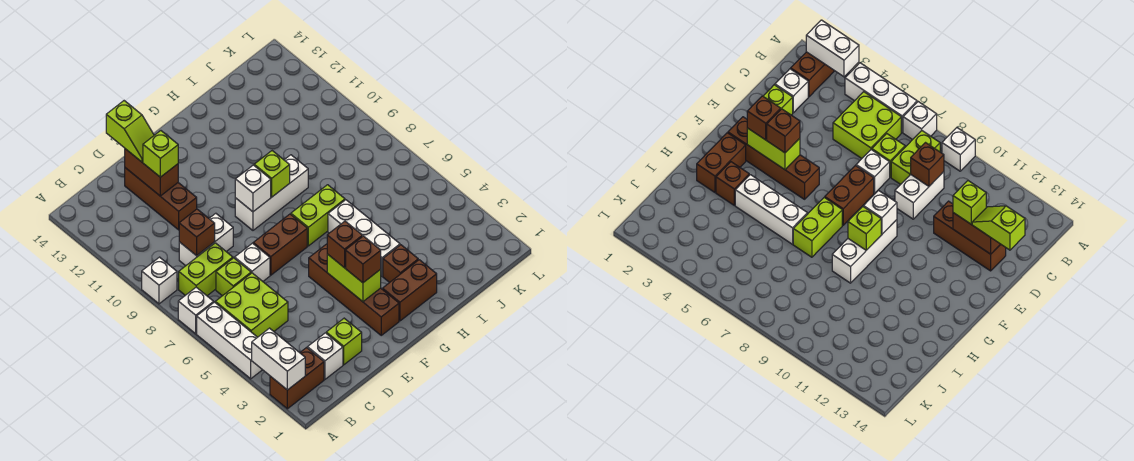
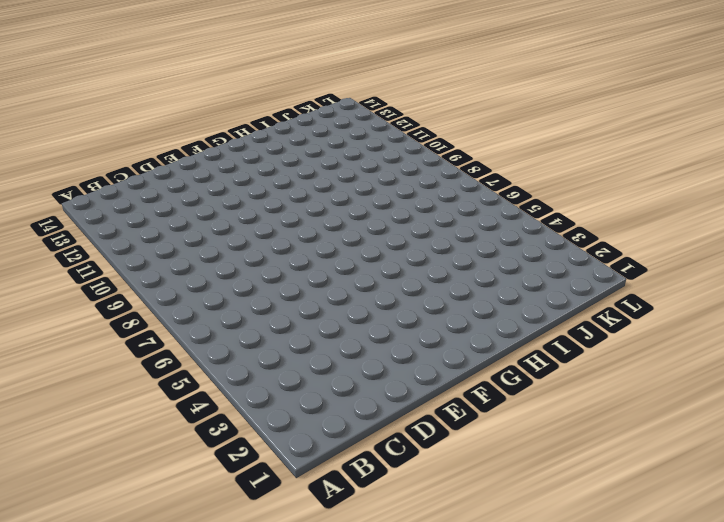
none -> brown brick A2:B2 level 1
none -> white brick A4:A6 level 1
none -> white brick A7 level 1

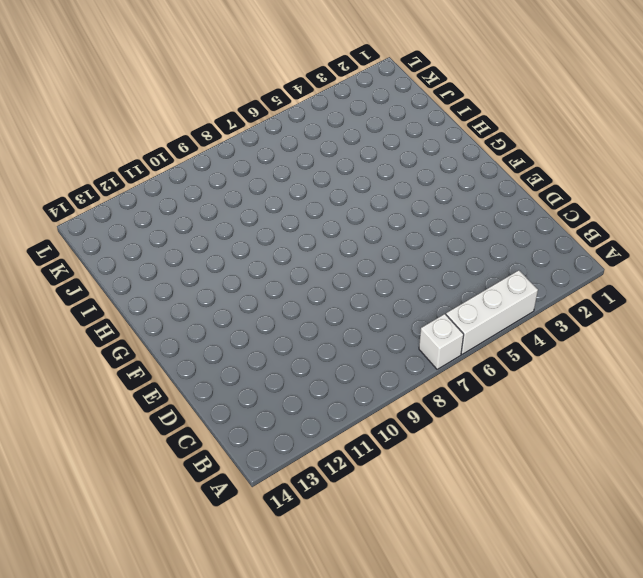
none -> brown brick A2:B2 level 1
none -> white brick A9 level 1
none -> lime brick B5:C6 level 1

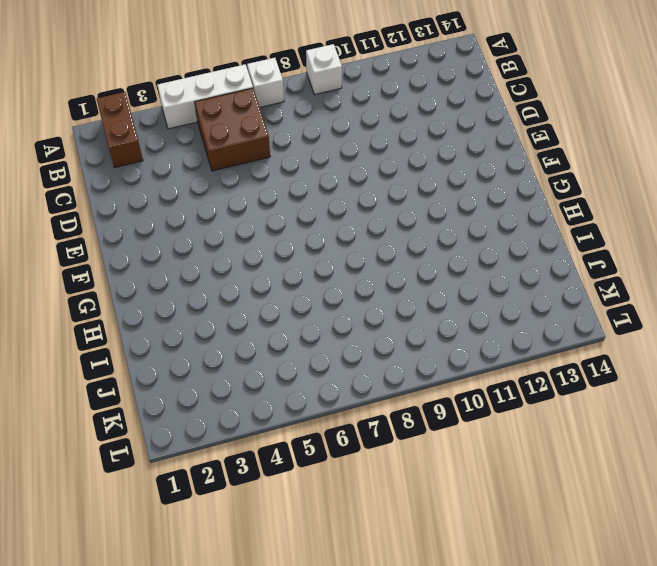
brown brick B5:C6 level 1 -> lime brick B5:C6 level 1
none -> lime brick B8:C8 level 1
none -> white brick C2 level 1
none -> lime brick C7 level 1

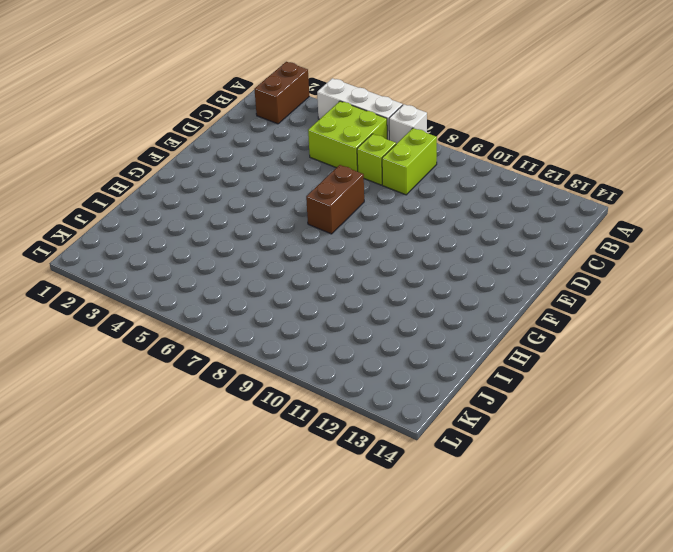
none -> white brick A9 level 1
none -> white brick C2 level 1
none -> white brick C9:D9 level 1

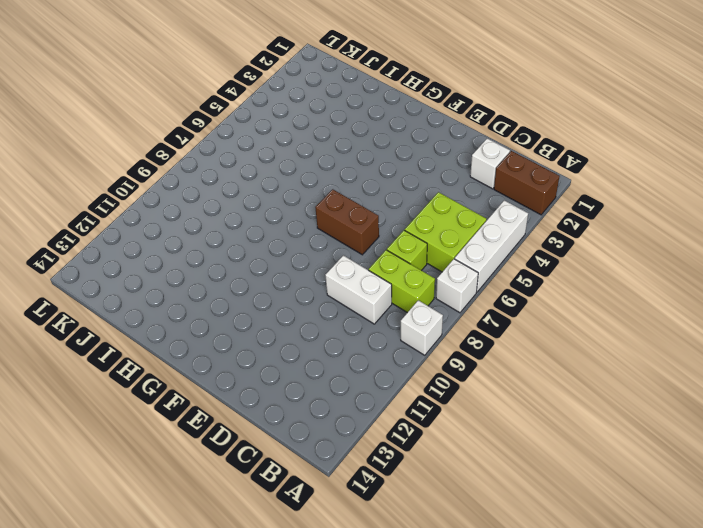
none -> lime brick D2 level 1
none -> white brick D7 level 1
none -> brown brick D11:D13 level 1

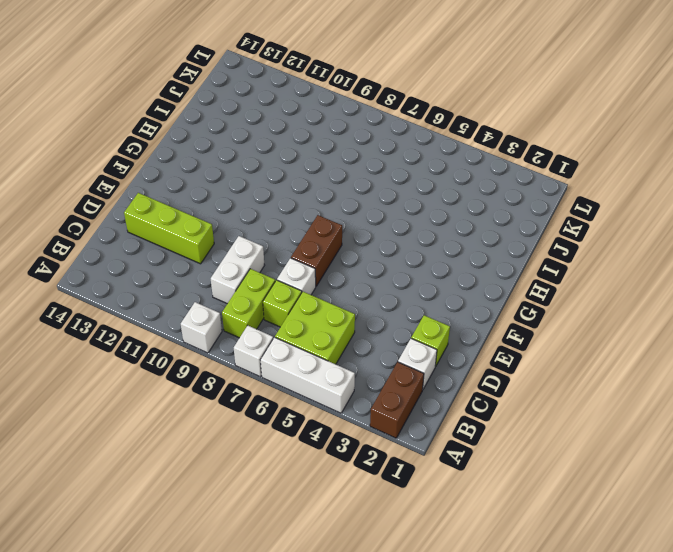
lime brick D11:D13 level 1 -> brown brick D11:D13 level 1
none -> brown brick F2:F5 level 1
none -> white brick F9:H9 level 1
none -> brown brick G2:H2 level 1

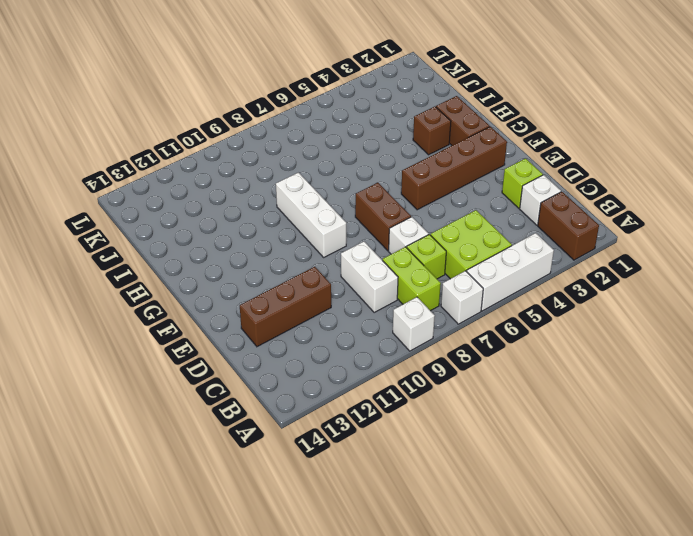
none -> lime brick G7:H7 level 1
none -> white brick H4:H6 level 1
none -> white brick A2:A3 level 2

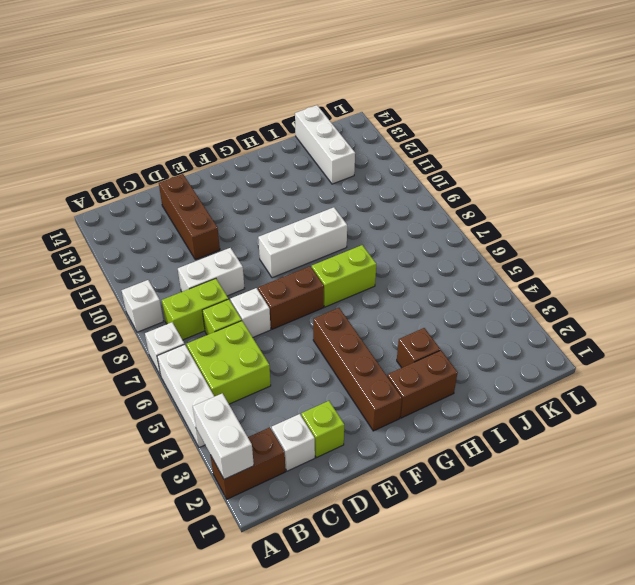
white brick J12:J14 level 1 -> white brick H4:H6 level 1
none -> brown brick C9 level 2
none -> brown brick D12:D13 level 2
none -> lime brick F3:F4 level 2

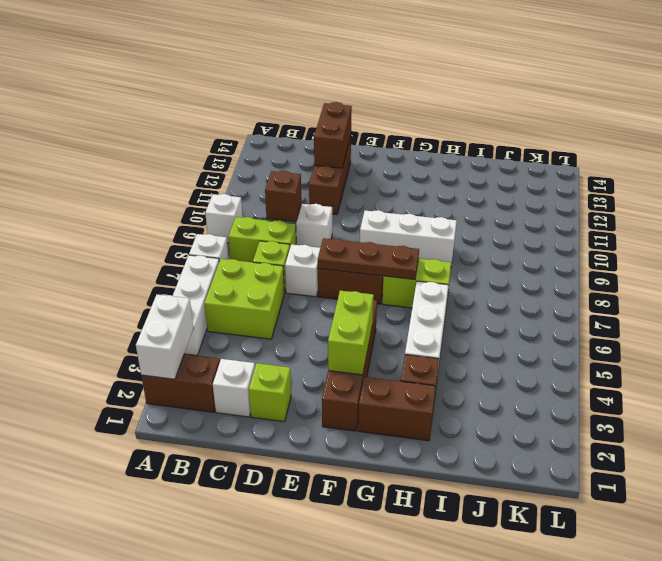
brown plate E7:G7 level 2 -> none
none -> white brick F9 level 2
none -> lime brick G9 level 2
none -> lime brick D12 level 3

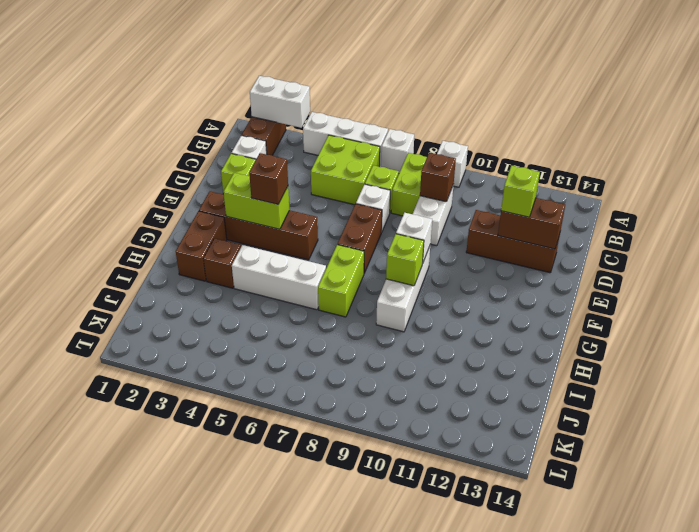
none -> lime slope D13:D14 level 3 top 14
none -> brown brick F3 level 3

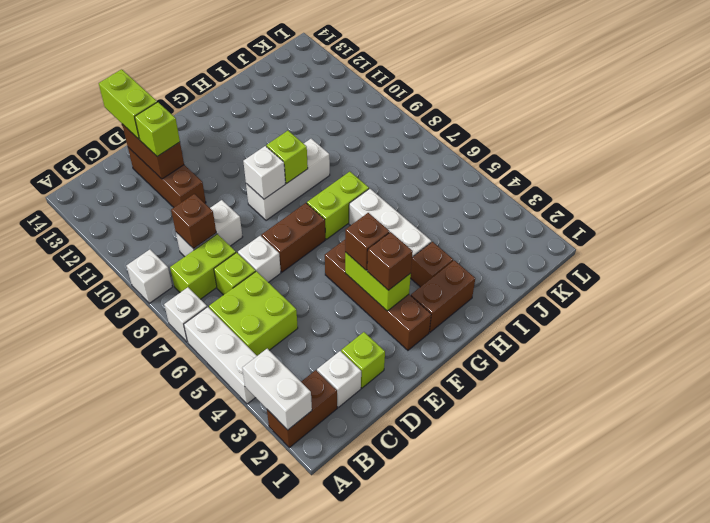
lime brick D13:D14 level 3 -> lime slope D13:D14 level 3 top 14

